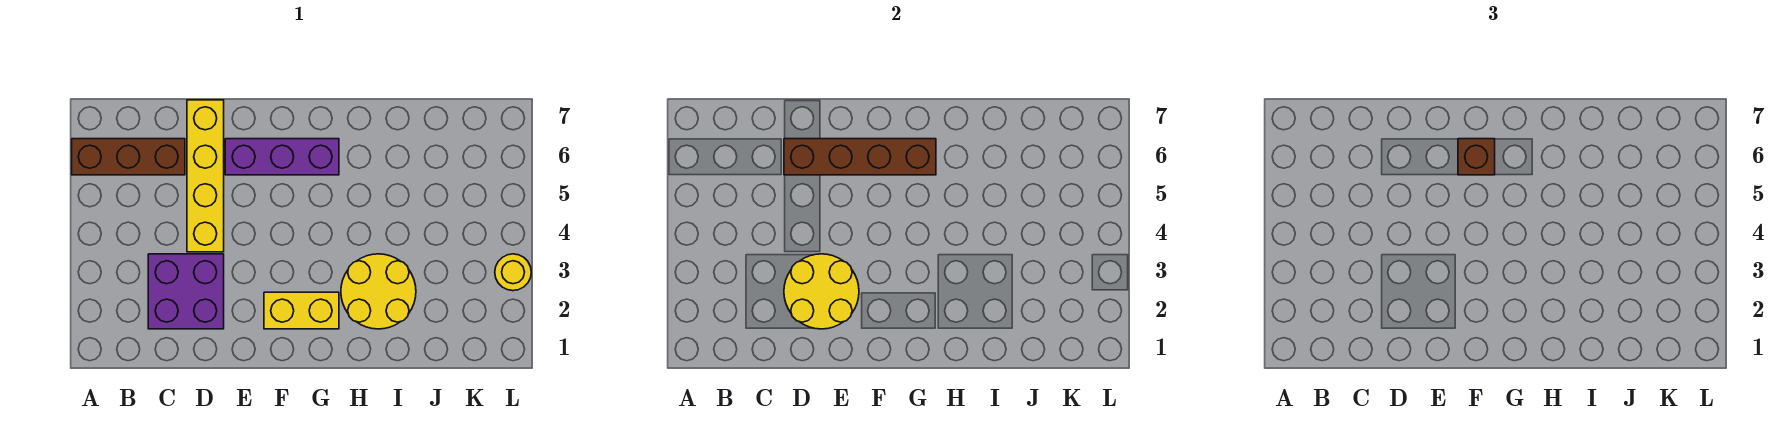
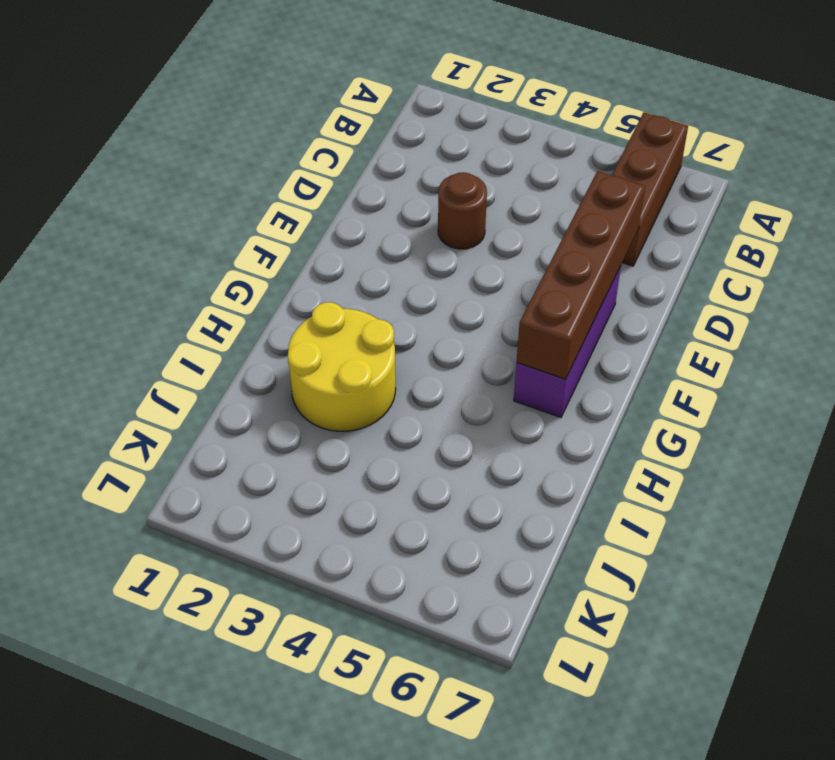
brown round brick D3 level 1 -> purple brick C2:D3 level 1
none -> yellow brick D4:D7 level 1
none -> yellow brick F2:G2 level 1

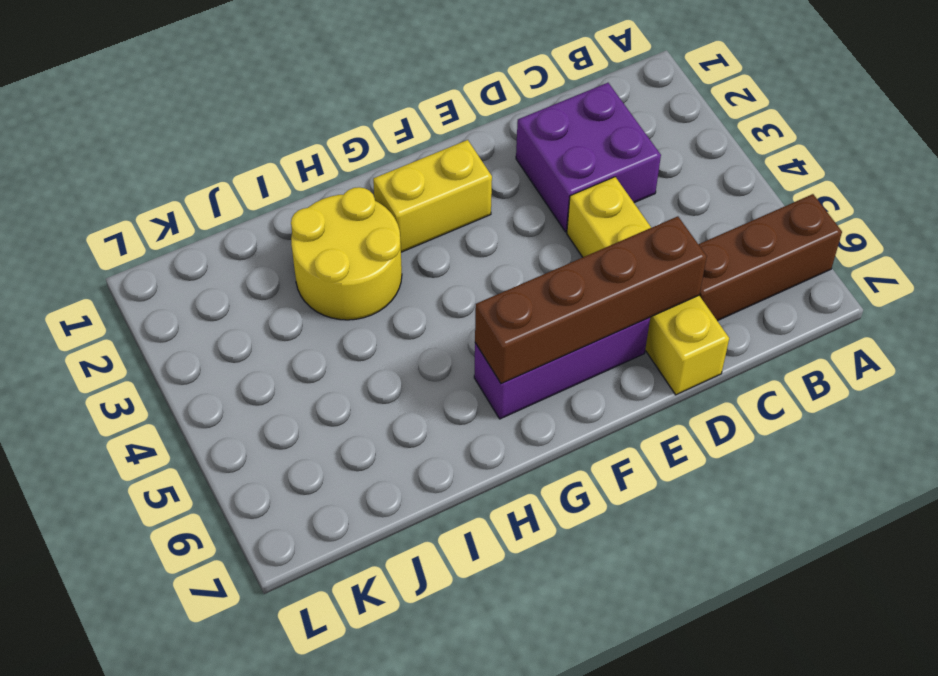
none -> yellow round brick L3 level 1
none -> yellow round brick D2:E3 level 2

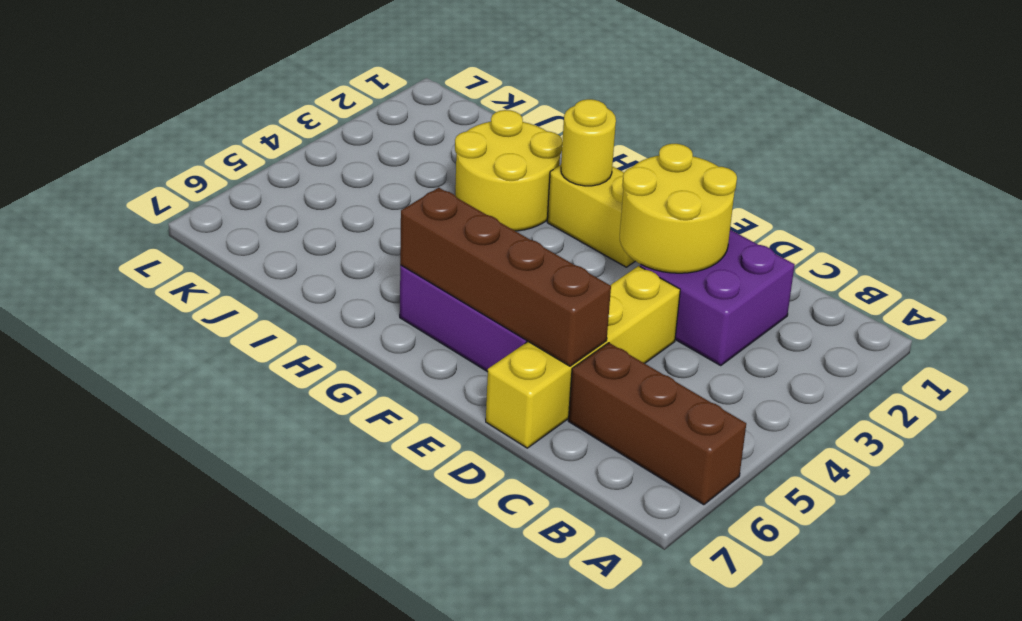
yellow round brick G2 level 2 -> yellow round brick L3 level 1
none -> brown brick F6 level 3

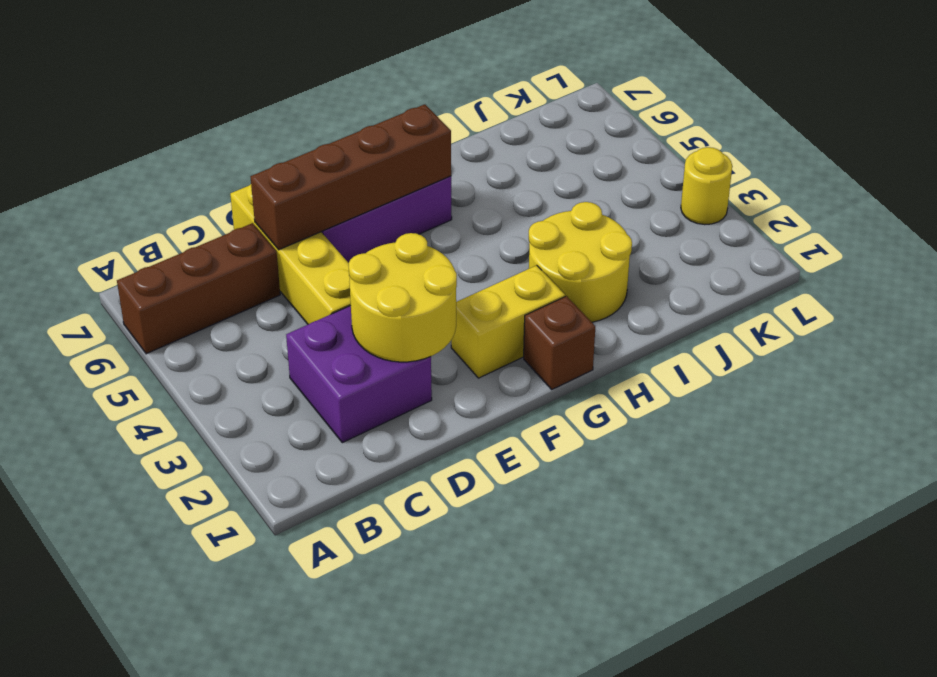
brown brick G1 level 1 -> brown brick F6 level 3

